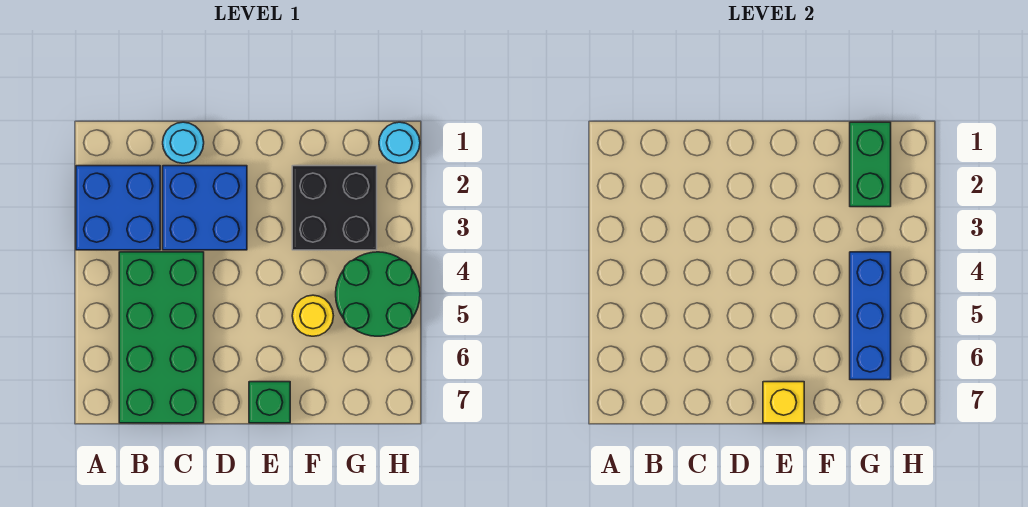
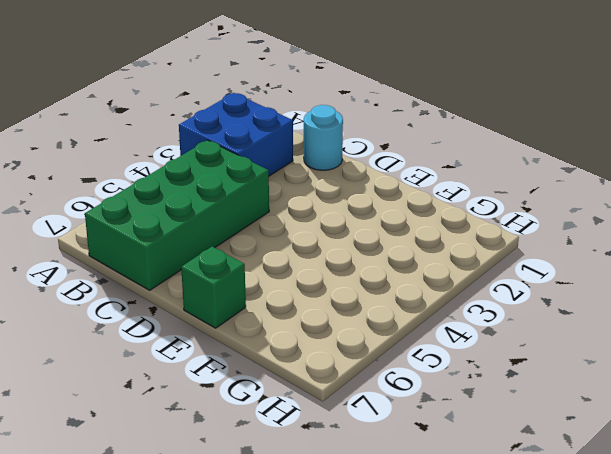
none -> blue brick C2:D3 level 1
none -> black brick F2:G3 level 1
none -> yellow round brick F5 level 1

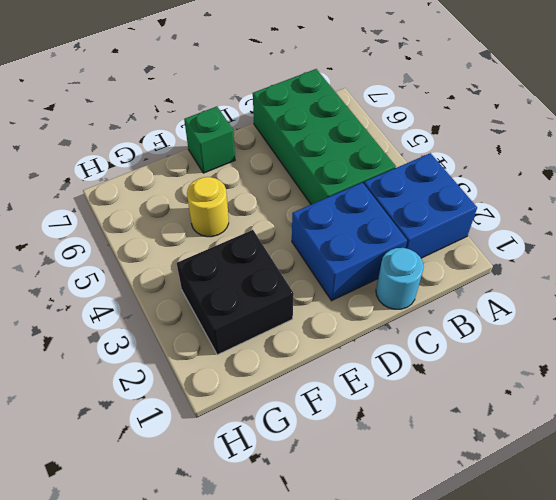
none -> green round brick G4:H5 level 1
none -> cyan round brick H1 level 1
none -> yellow brick E7 level 2

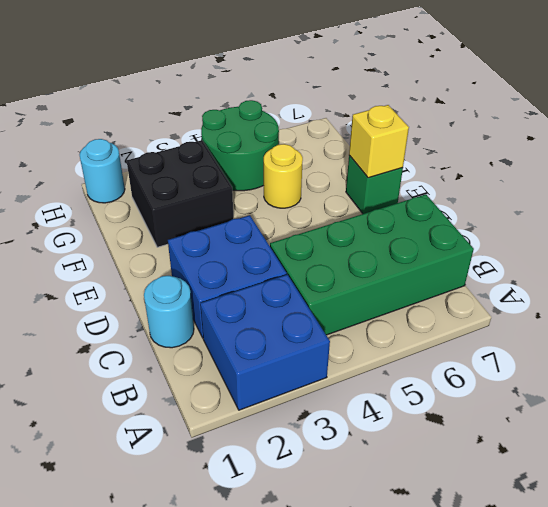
none -> green brick G1:G2 level 2
none -> blue brick G4:G6 level 2

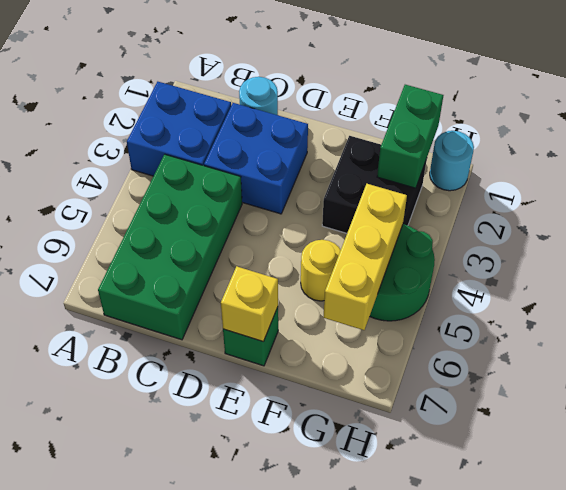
yellow brick G4:G6 level 2 -> blue brick G4:G6 level 2

